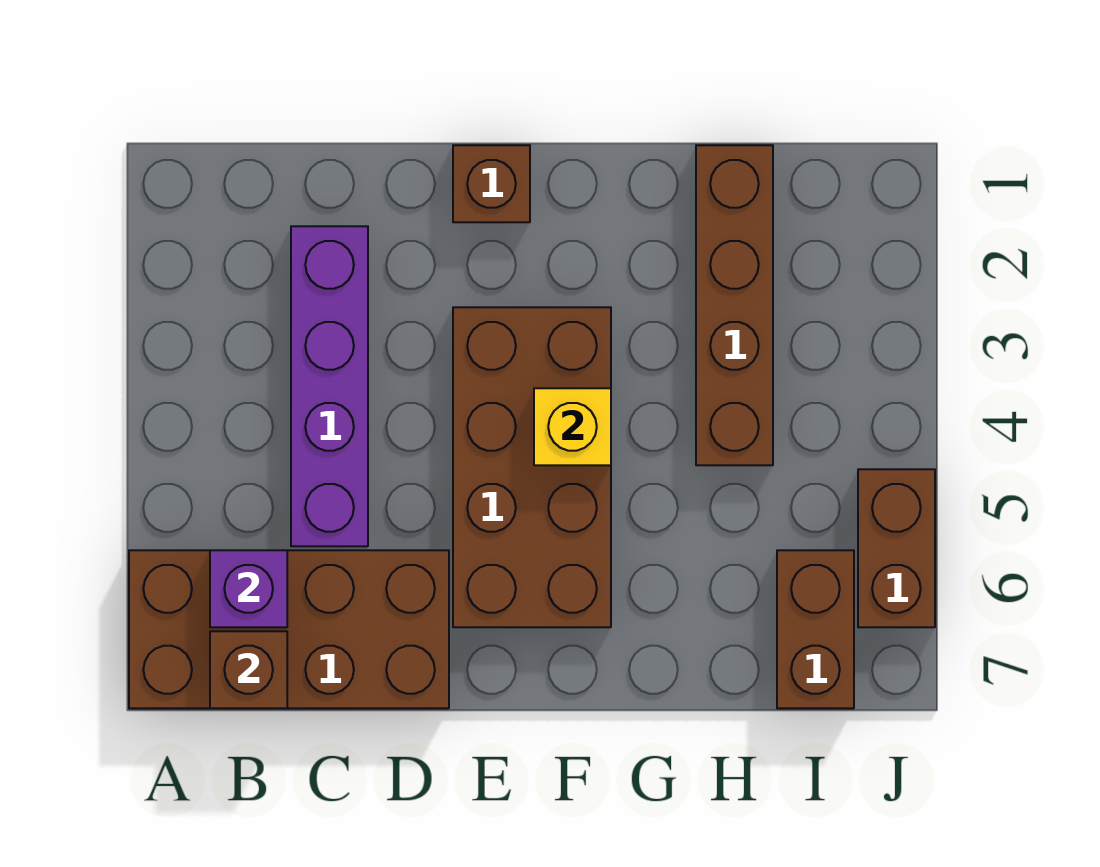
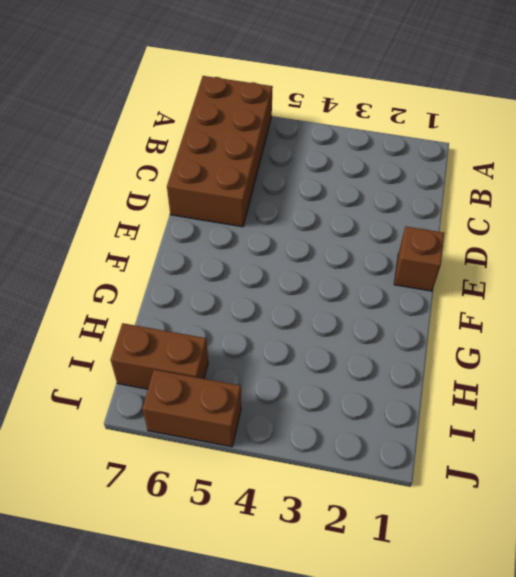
none -> purple brick C2:C5 level 1
none -> brown brick E3:F6 level 1

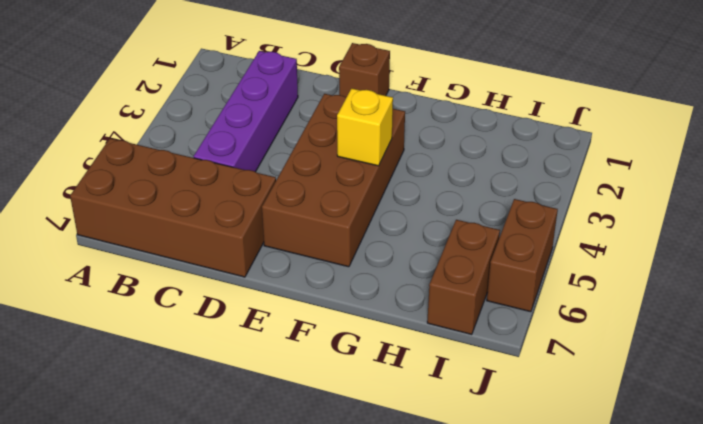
none -> brown brick H1:H4 level 1
none -> purple brick B6 level 2

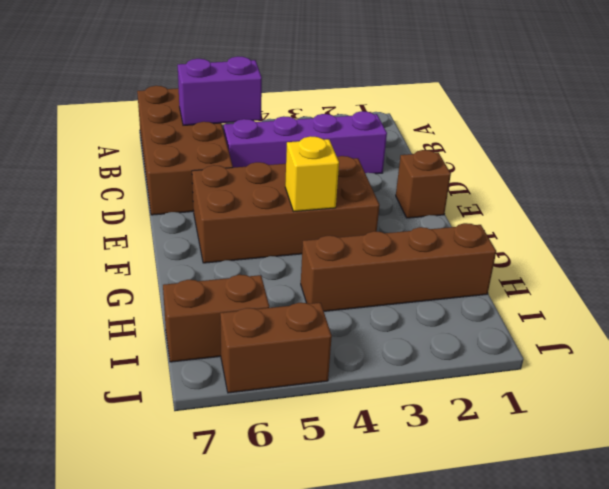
purple brick B5:B6 level 2 -> purple brick B6 level 2
none -> brown brick B7 level 2

